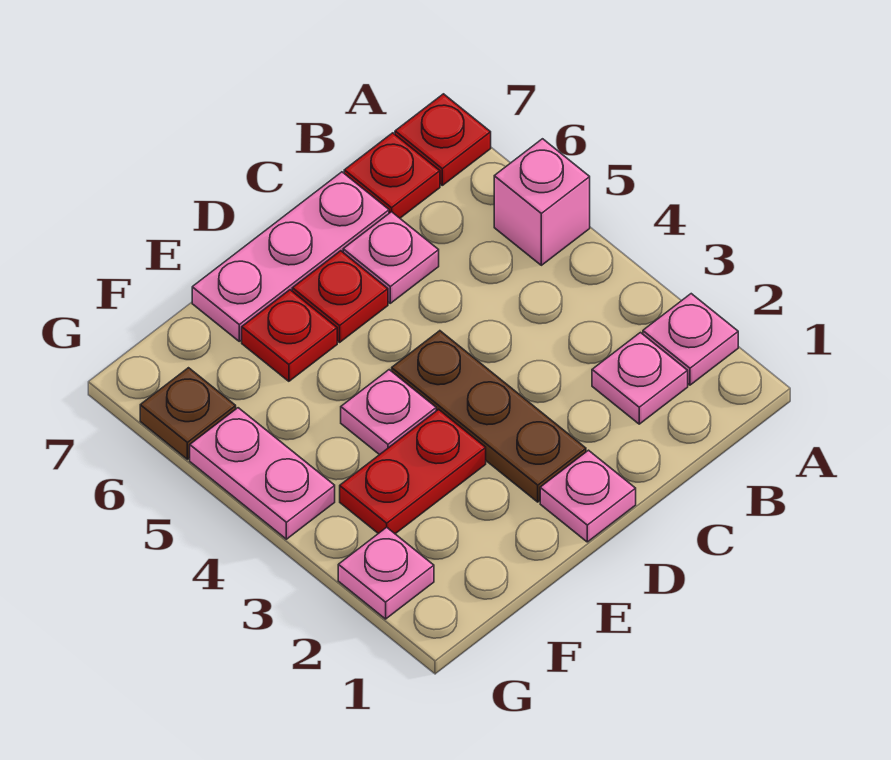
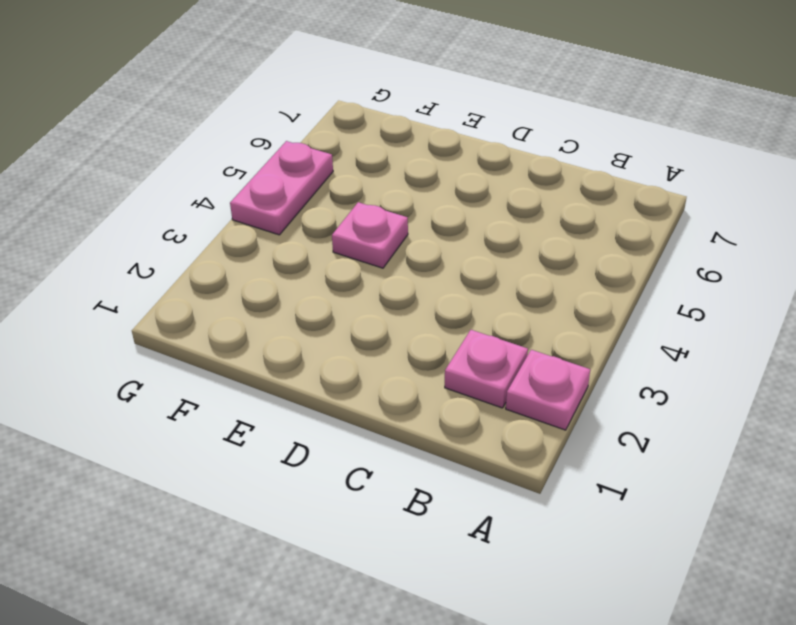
none -> pink brick A5 level 1
none -> red plate A7 level 1
none -> red plate B7 level 1

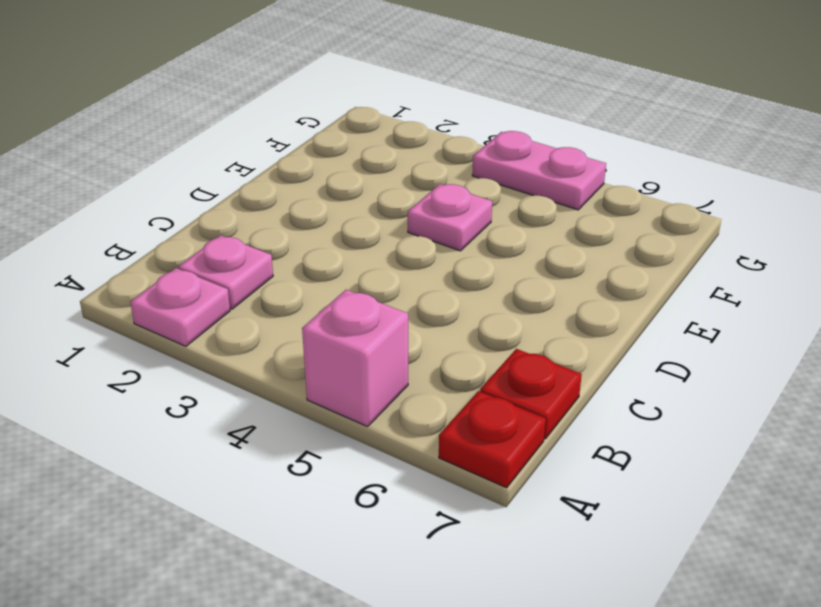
none -> pink plate C6 level 1
none -> pink plate C7:E7 level 1
none -> pink plate D1 level 1

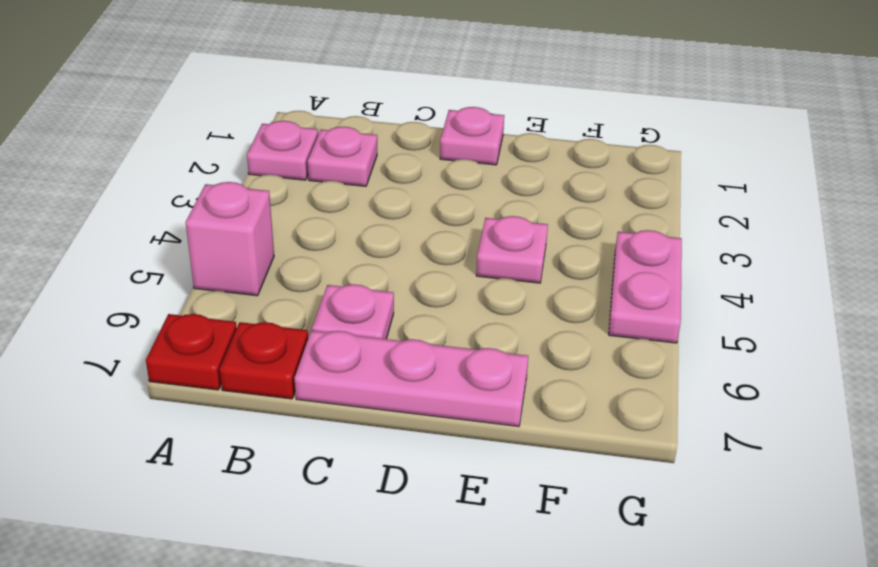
none -> brown plate D2:D4 level 1
none -> red plate D6 level 1
none -> red plate E3:F3 level 1

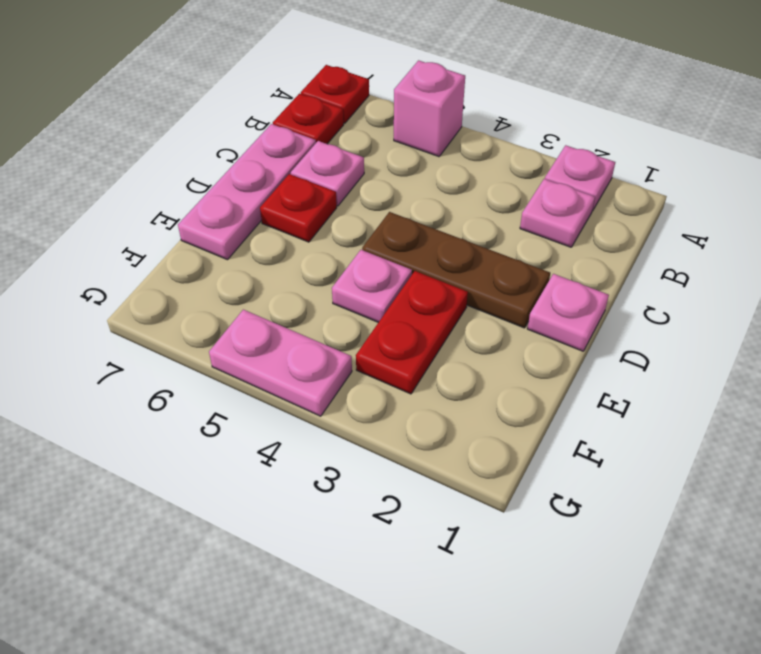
none -> red plate E6 level 1
none -> pink plate G2 level 1
none -> brown plate G6 level 1

